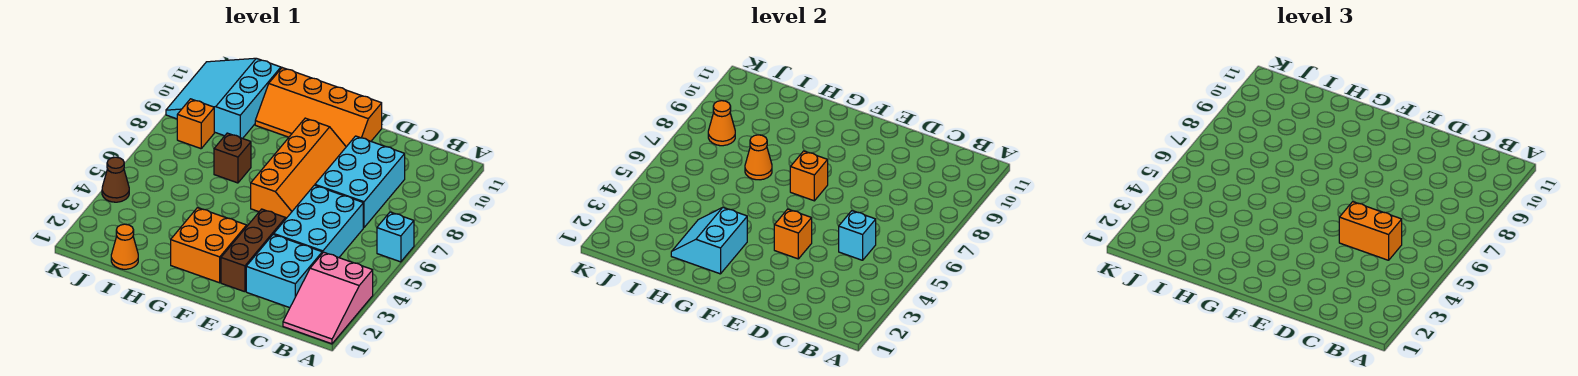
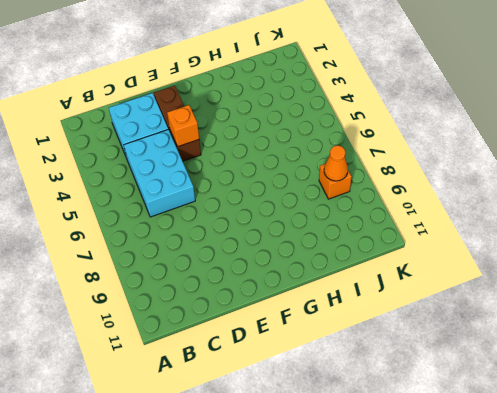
none -> pink slope A1:B3 level 1 top 3
none -> cyan brick A6 level 1
none -> cyan brick C7:D9 level 1

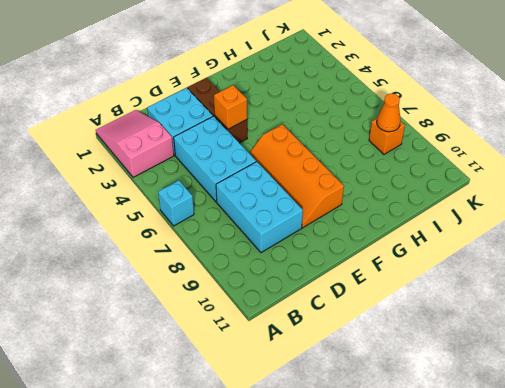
none -> orange slope E10:H11 level 1 top 11
none -> orange brick F2:G3 level 1
none -> brown brick H7 level 1

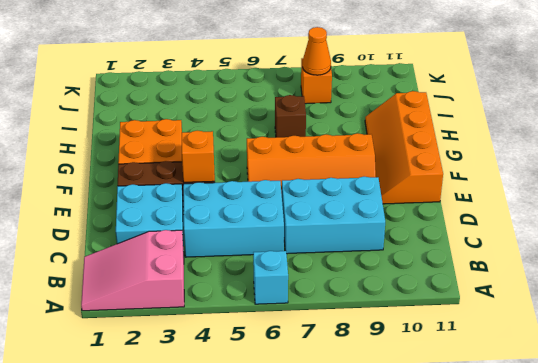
none -> orange cone I1 level 1
none -> cyan slope I9:K11 level 1 top I
none -> brown cone K4 level 1

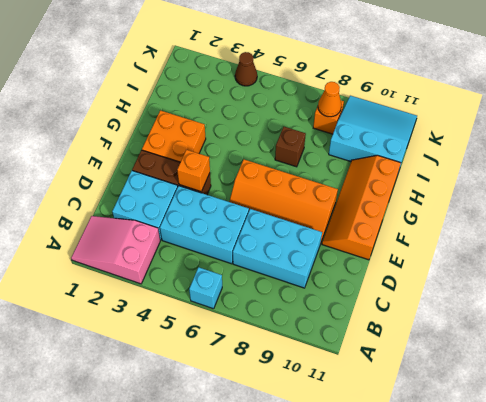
none -> orange cone I1 level 1
none -> cyan brick C5 level 2
none -> orange brick F7 level 2

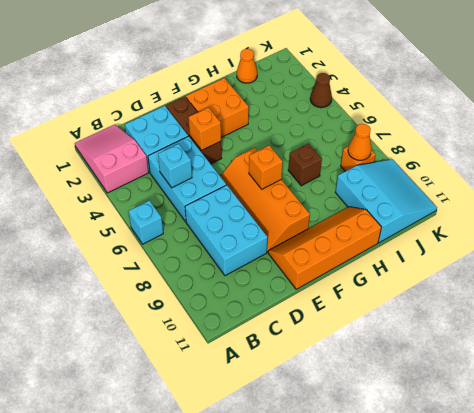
none -> cyan slope G2:H3 level 2 top G
none -> orange cone H7 level 2
none -> orange brick C5:D5 level 3

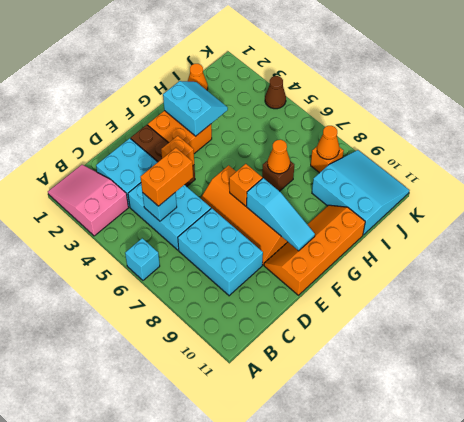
cyan slope F8:F10 level 2 top 8 -> none

